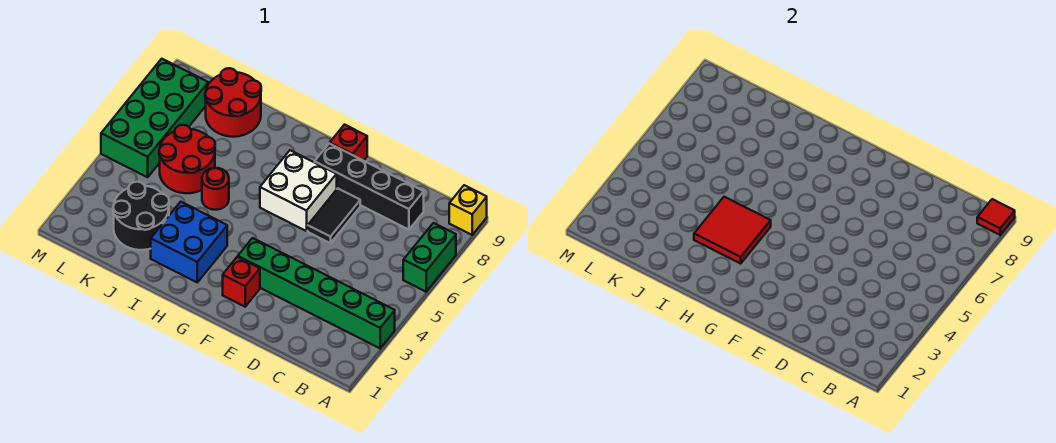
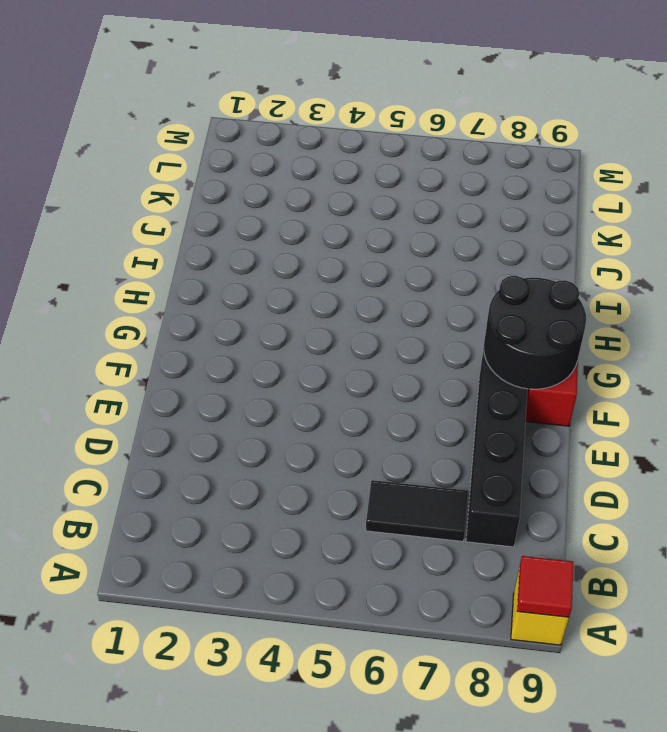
black tile C6:C7 level 1 -> black tile E6:E7 level 1
black round brick F8:G9 level 2 -> black round brick J2:K3 level 1
none -> green brick A3:F3 level 1
none -> green brick A6:A7 level 1
none -> red brick F2 level 1

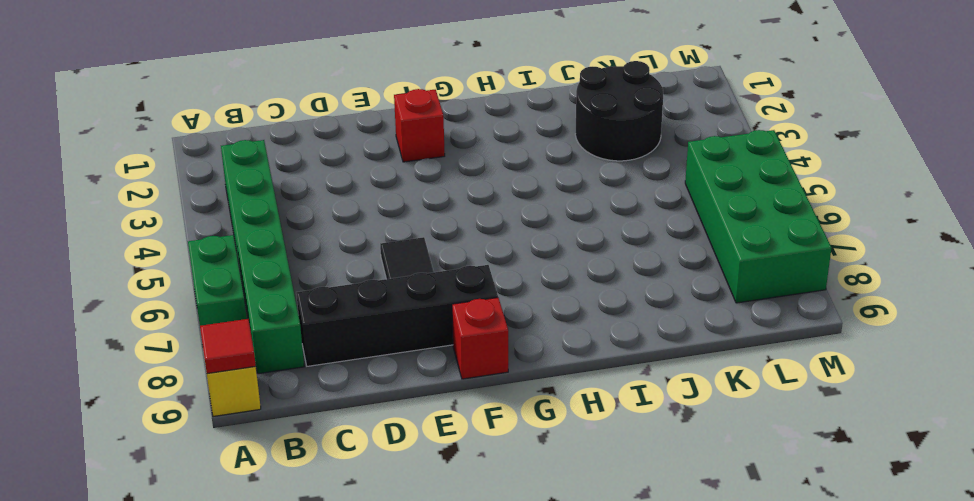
green brick B3:B8 level 1 -> green brick A3:F3 level 1
none -> white brick F6:G7 level 1
none -> blue brick H2:I3 level 1
none -> red round brick I5 level 1

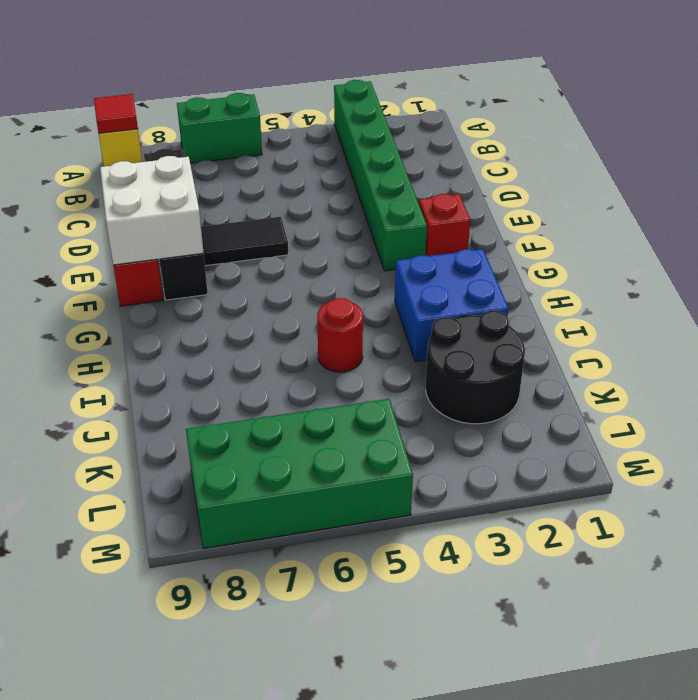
white brick E8:F9 level 2 -> white brick F6:G7 level 1
none -> red round brick J5:K6 level 1
none -> red round brick J8:K9 level 1
none -> red tile H3:I4 level 2

